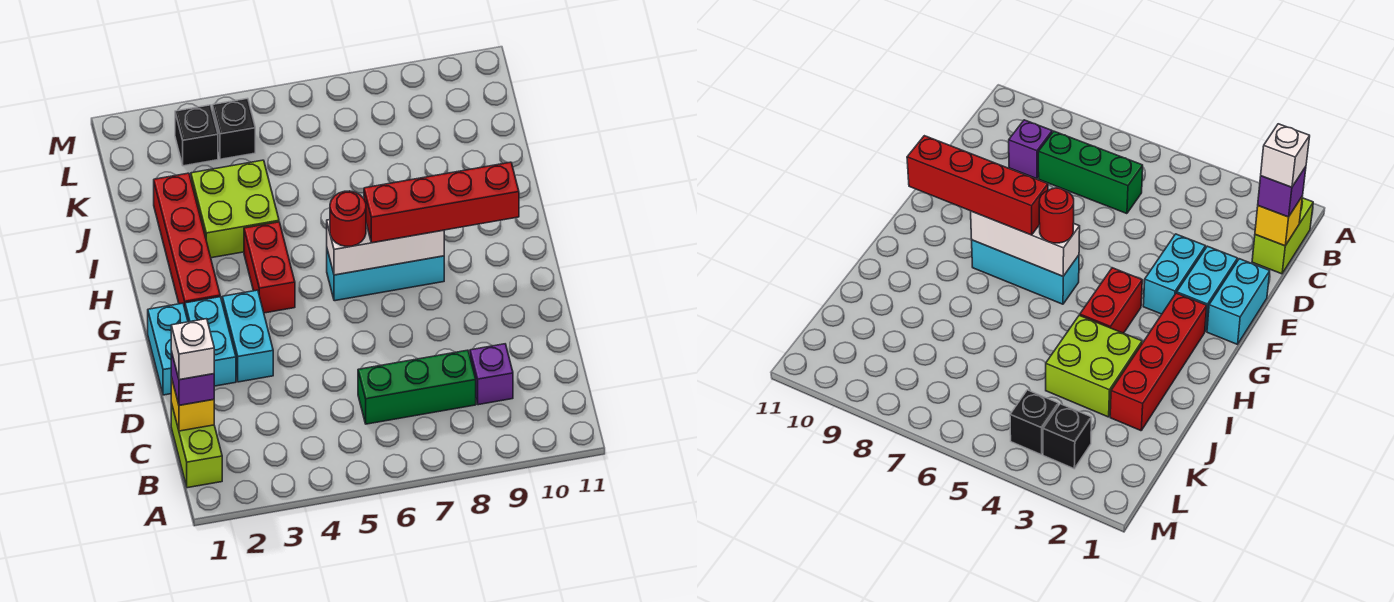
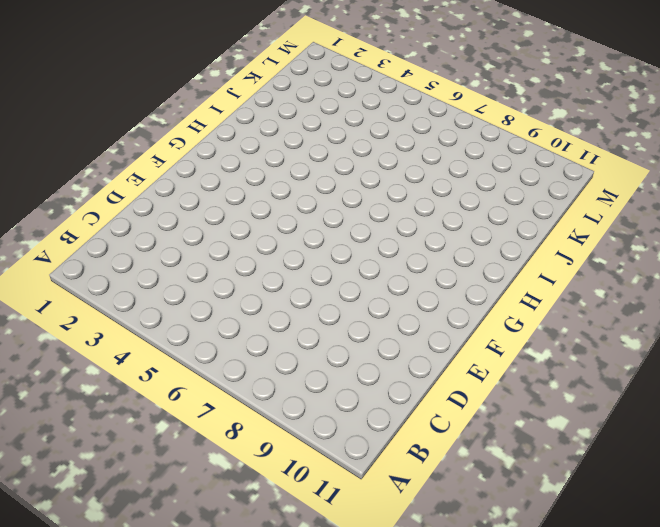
none -> lime brick B1:C1 level 1
none -> green brick C6:C8 level 1
none -> purple brick C9 level 1

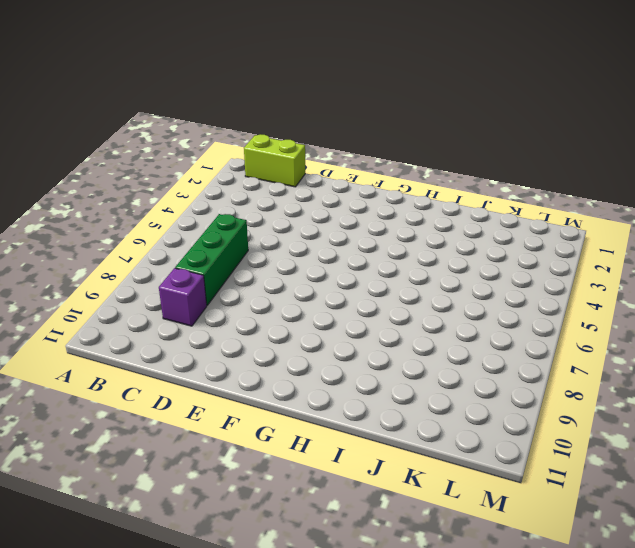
none -> cyan brick E1:F1 level 1
none -> cyan brick E2:F2 level 1
none -> cyan brick E3:F3 level 1

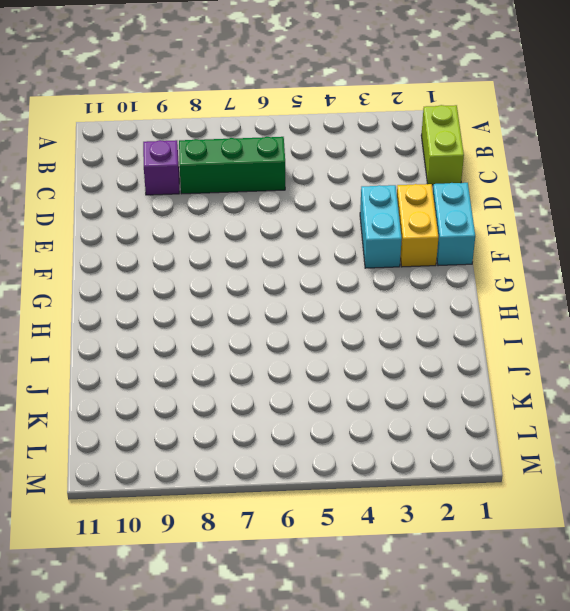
yellow brick E2:F2 level 1 -> cyan brick E2:F2 level 1
none -> red brick G2:J2 level 1
none -> red brick G4:H4 level 1
none -> cyan brick G6:G8 level 1

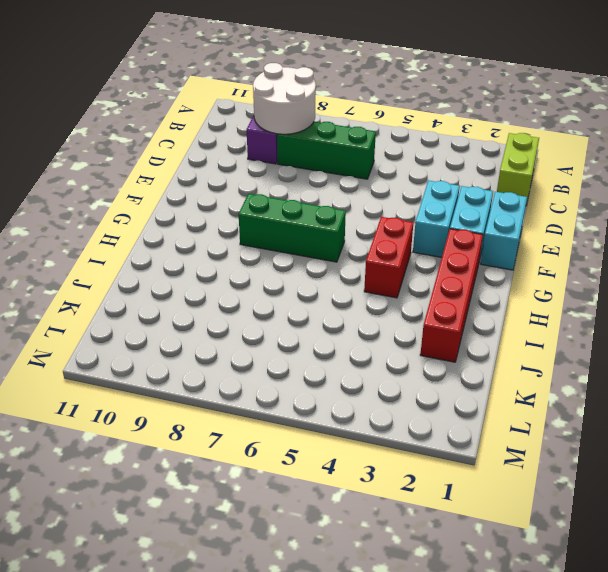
white round brick B8:C9 level 2 -> none
green brick G6:G8 level 1 -> cyan brick G6:G8 level 1
none -> lime brick I3:J4 level 1
none -> black brick L3 level 1
none -> black brick L4 level 1

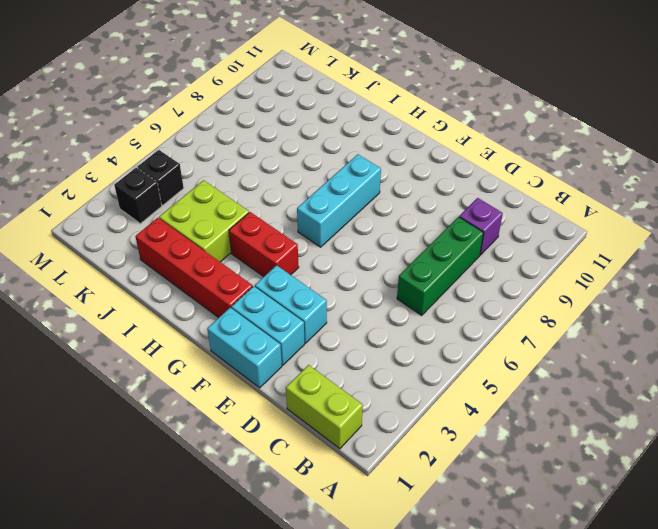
none -> yellow brick C1 level 2
none -> white brick G6:G8 level 2
none -> purple brick C1 level 3

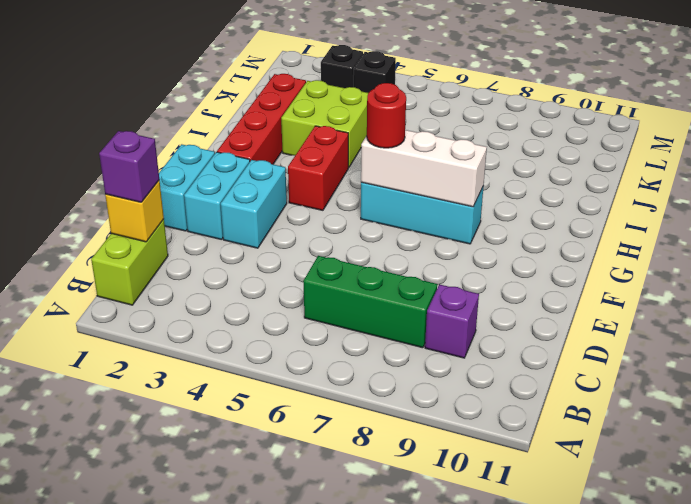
none -> red brick G7:G10 level 3
none -> white brick C1 level 4

